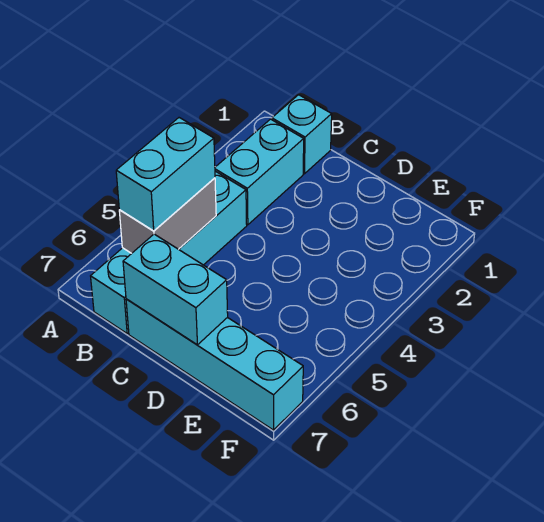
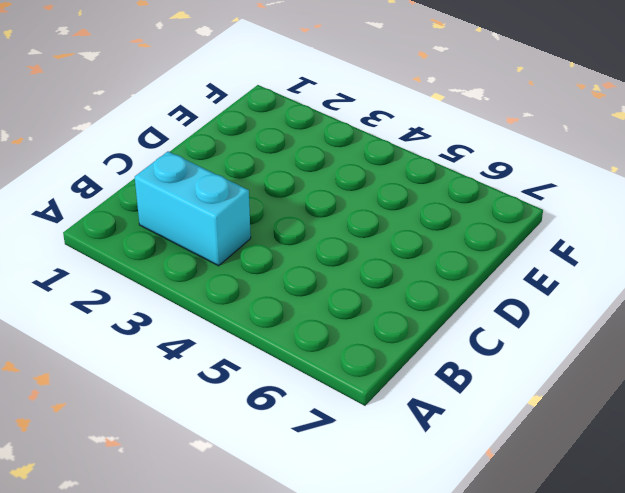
none -> cyan brick B1 level 1
none -> cyan brick B4:B7 level 1

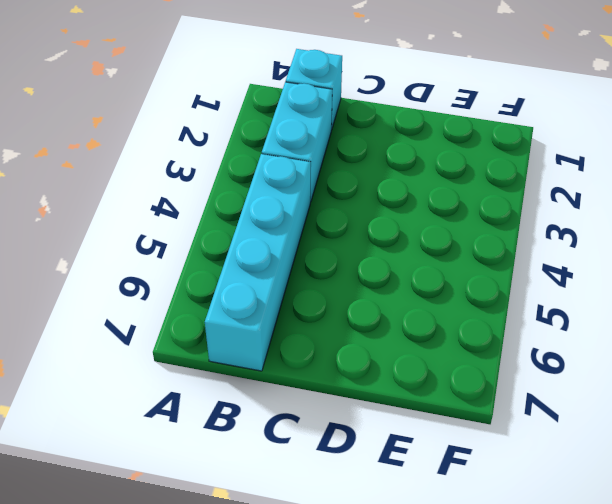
none -> cyan brick C7:F7 level 1
none -> grey brick B5:B6 level 2

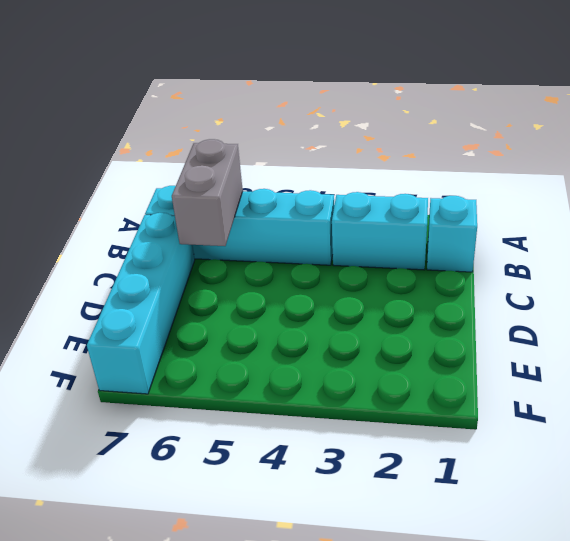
grey brick B6:C6 level 2 -> grey brick B5:B6 level 2
none -> cyan brick C7:D7 level 2
none -> cyan brick B5:B6 level 3

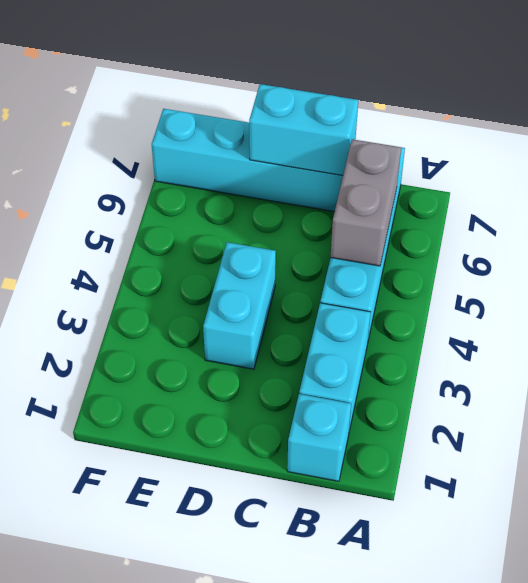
cyan brick D3:D4 level 1 -> cyan brick B5:B6 level 3

